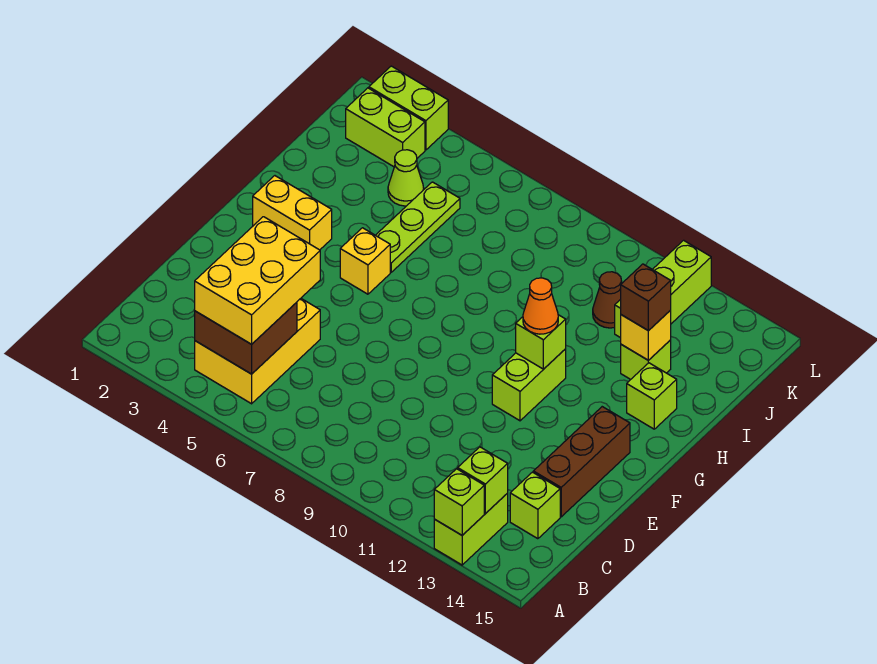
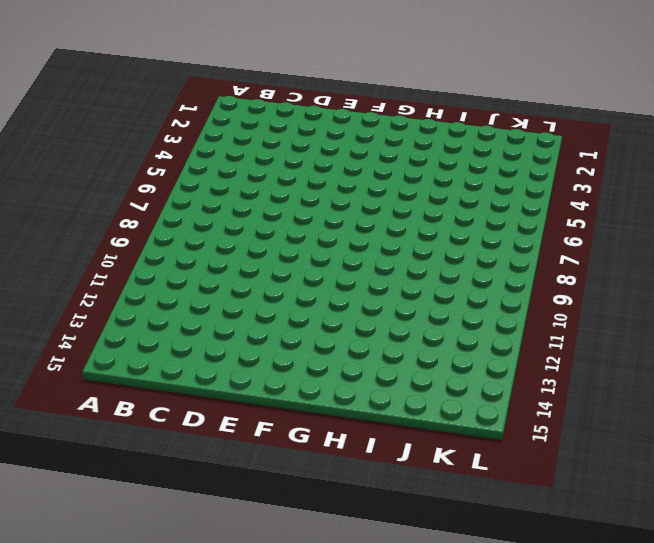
none -> lime brick A13:B13 level 1
none -> yellow brick B4:D5 level 1
none -> lime brick C14 level 1

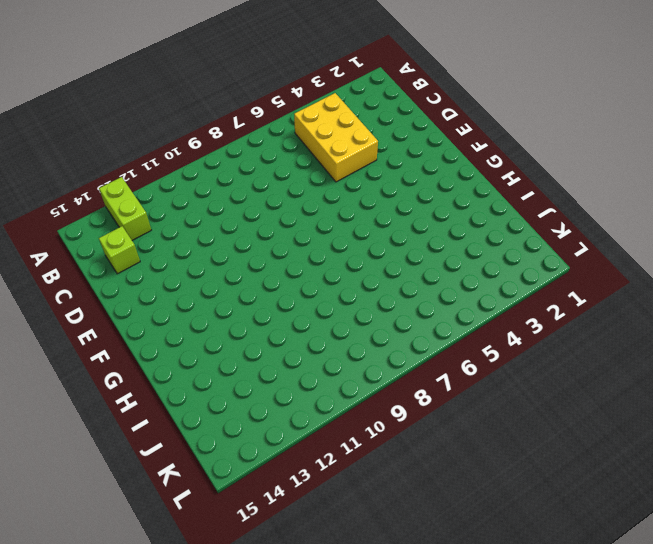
none -> brown brick D14:F14 level 1
none -> lime brick F11:G11 level 1
none -> yellow brick G2:G3 level 1

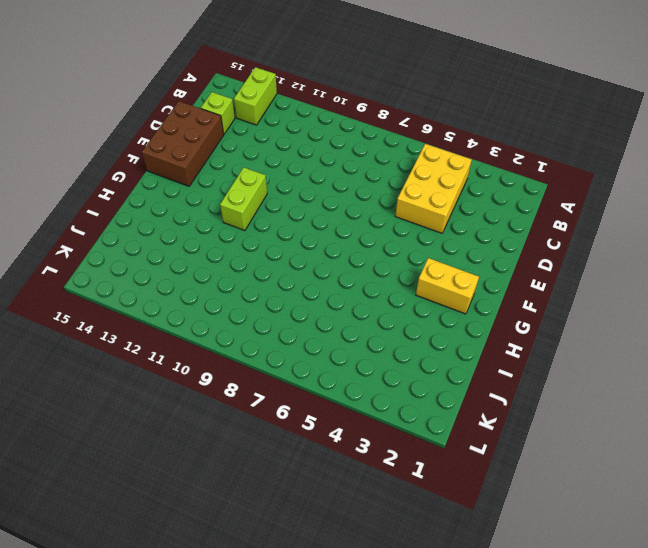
brown brick D14:F15 level 1 -> brown brick D14:F14 level 1
none -> yellow brick G5 level 1
none -> lime plate H5:J5 level 1
none -> lime brick H14 level 1

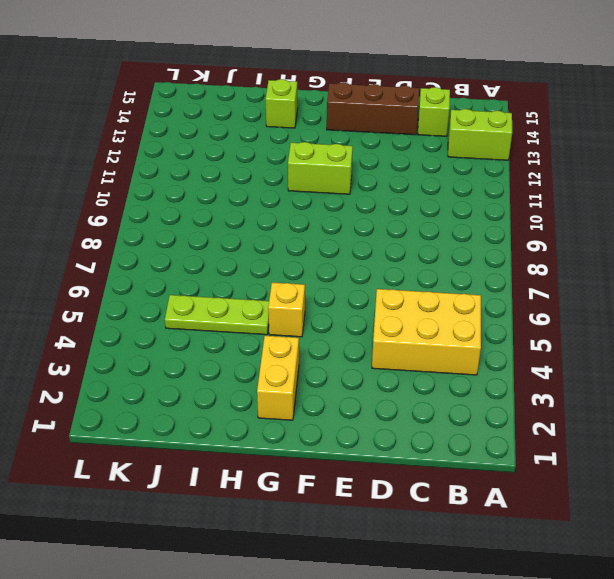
none -> lime brick I13 level 1
none -> lime cone J4 level 1
none -> brown cone J11 level 1

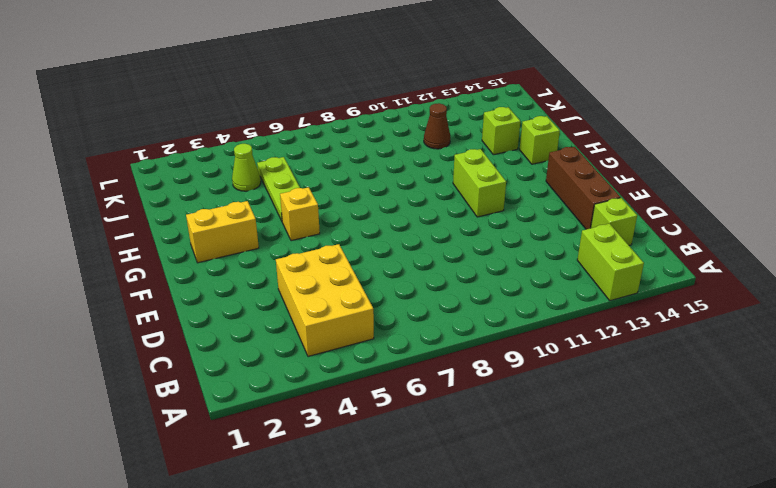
none -> lime brick J12:L12 level 1
none -> lime brick K2:K3 level 1
none -> lime brick L2:L3 level 1

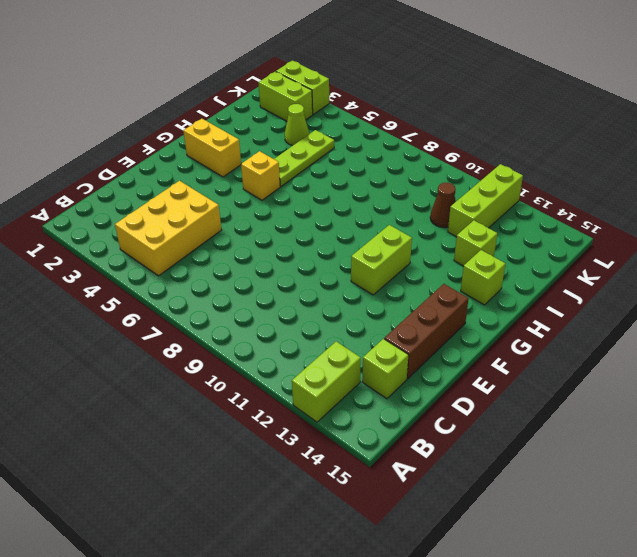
none -> lime brick A13 level 2
none -> brown brick B4:C5 level 2
none -> lime brick B13 level 2

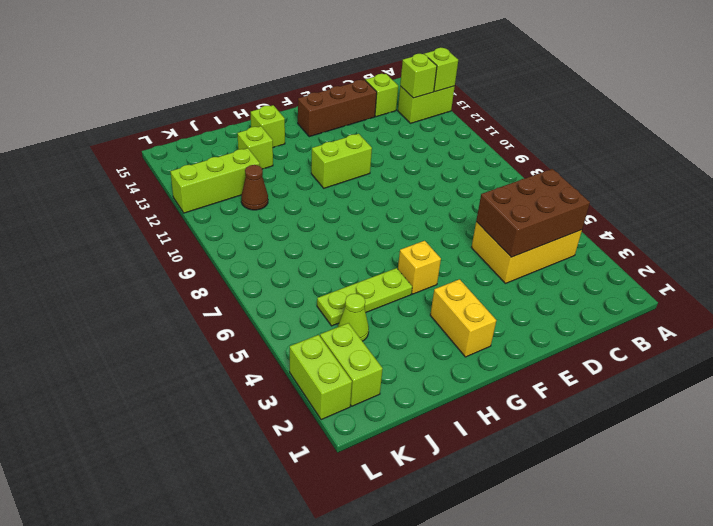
brown brick B4:D5 level 2 -> brown brick B4:C5 level 2
none -> lime brick G11 level 2
none -> yellow brick I13 level 2
none -> yellow brick B4:D5 level 3

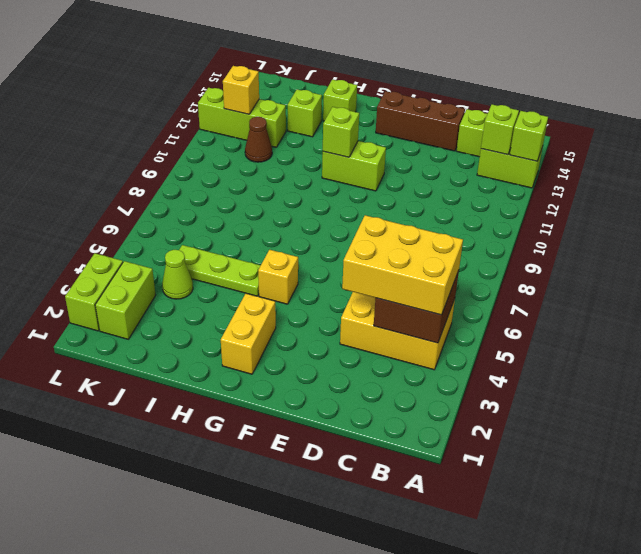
yellow brick K12 level 2 -> yellow brick I13 level 2
none -> orange cone G11 level 3
none -> brown brick I13 level 3

